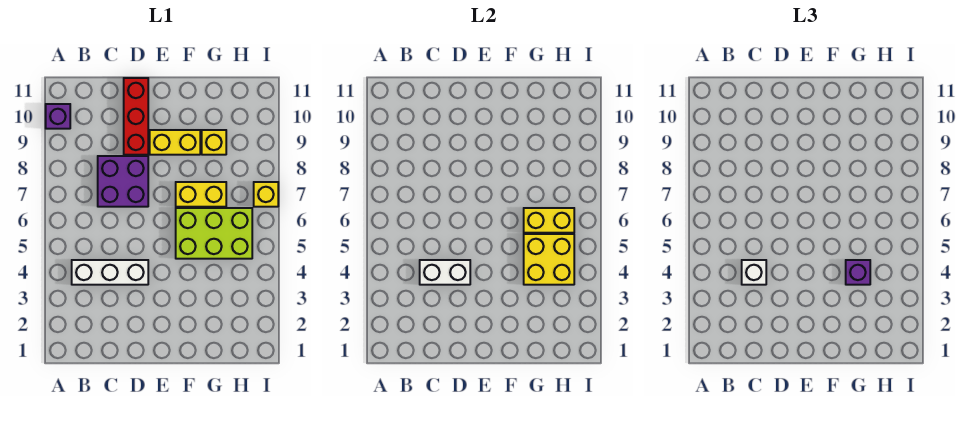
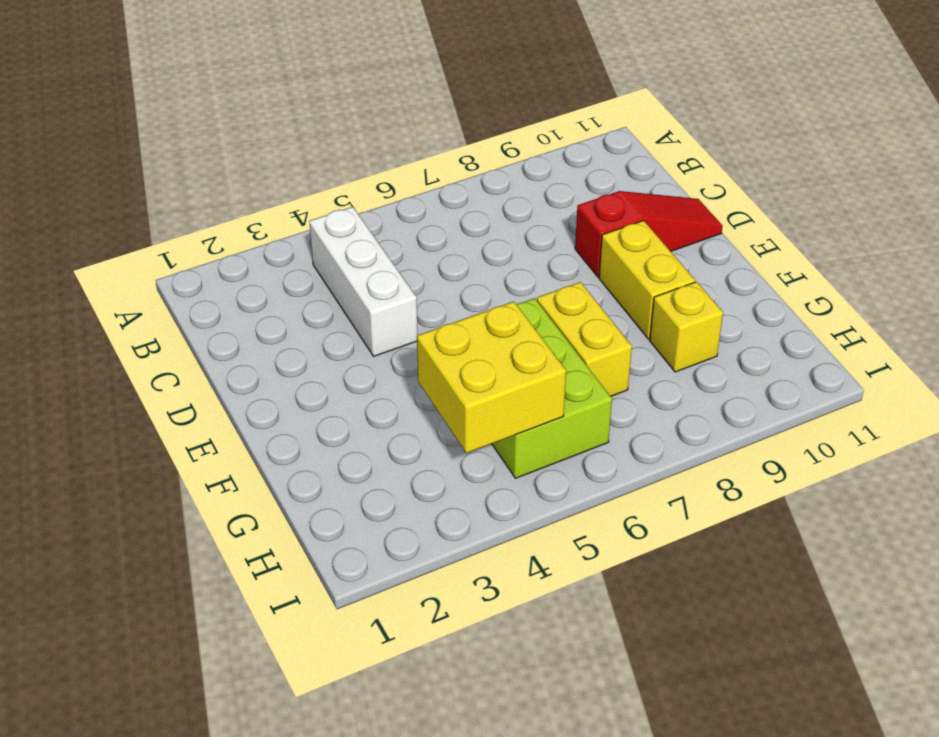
red slope D9:D11 level 1 top 9 -> red brick D9:D11 level 1
none -> purple brick A10 level 1
none -> purple brick C7:D8 level 1
none -> yellow brick I7 level 1

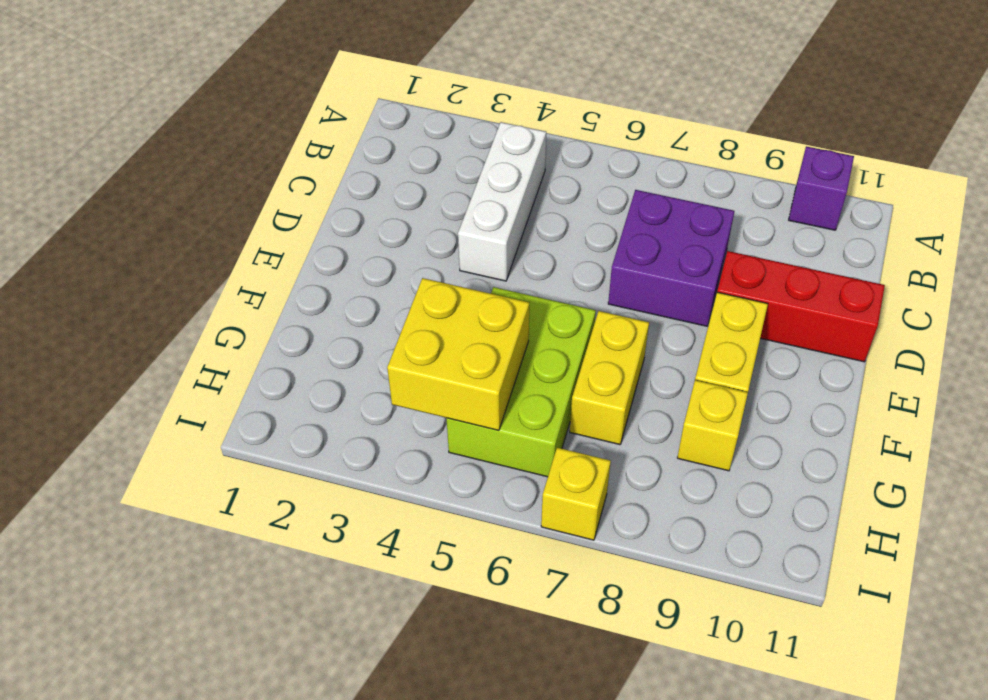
none -> white brick C4:D4 level 2
none -> yellow brick G6:H6 level 2
none -> white brick C4 level 3

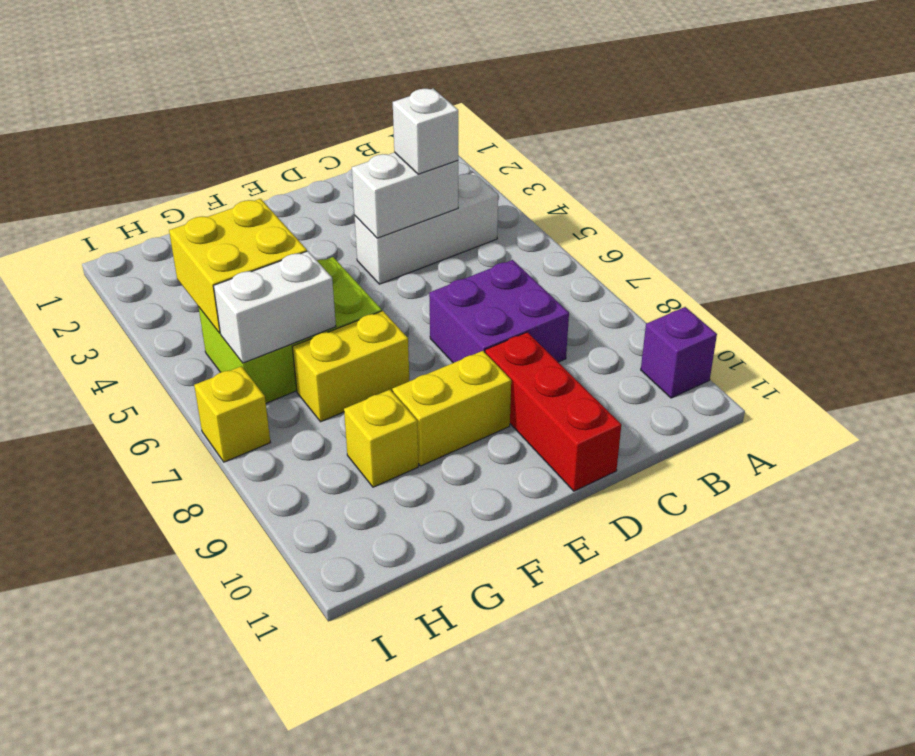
white brick G6:H6 level 2 -> yellow brick G6:H6 level 2
none -> purple brick G4 level 3

